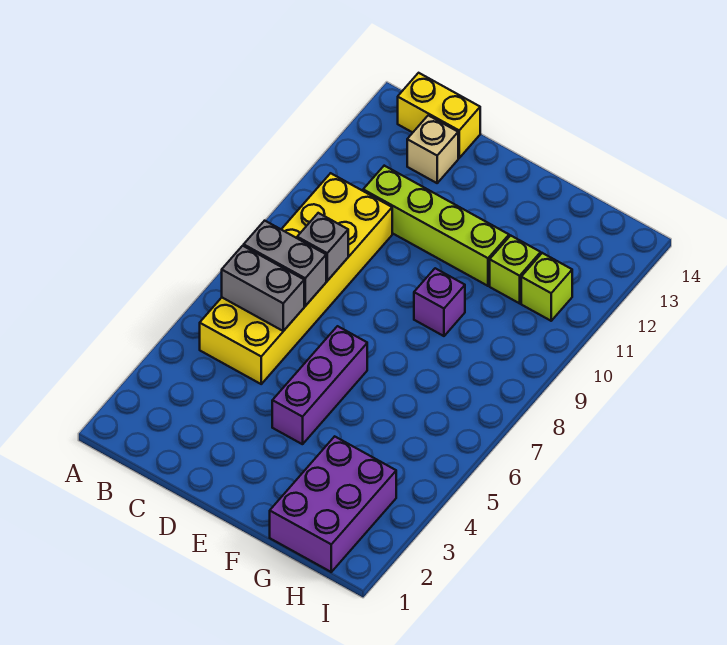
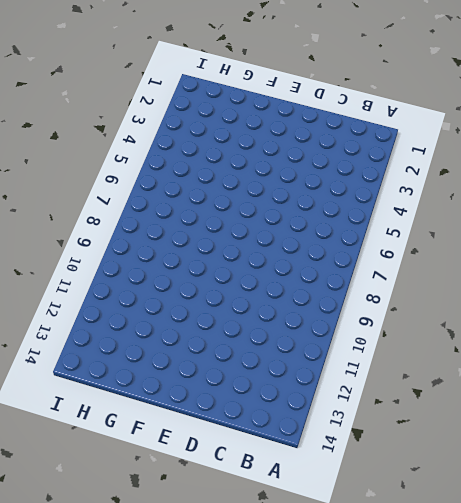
none -> yellow brick B5:C10 level 1
none -> yellow brick B14:C14 level 1
none -> lime brick C11:F11 level 1

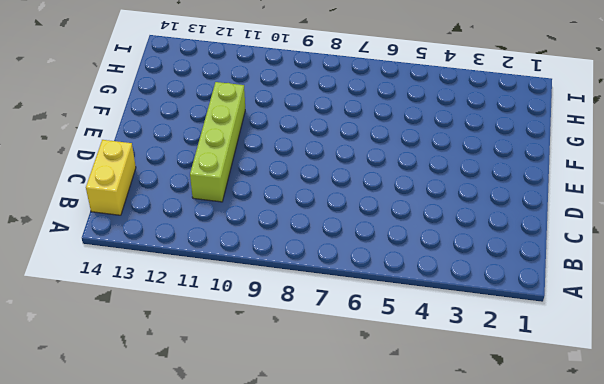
none -> yellow brick B5:C10 level 1
none -> tan brick C13 level 1
none -> purple brick E4:E6 level 1

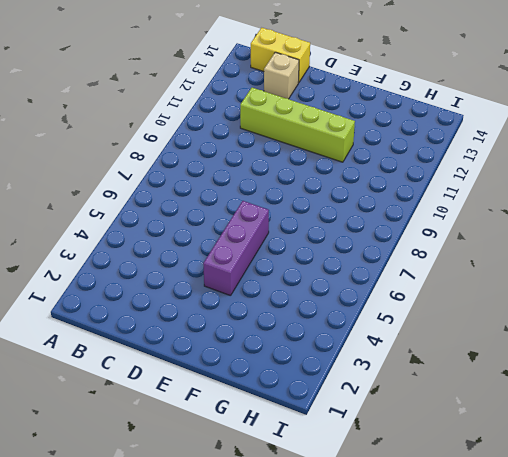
none -> yellow brick B5:C10 level 1
none -> purple brick F9 level 1
none -> purple brick G1:H3 level 1

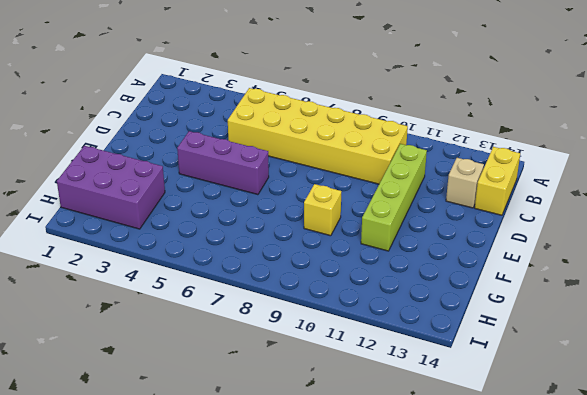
yellow brick F9 level 1 -> purple brick F9 level 1
none -> lime brick G11 level 1
none -> lime brick H11 level 1
none -> grey brick B6:C6 level 2

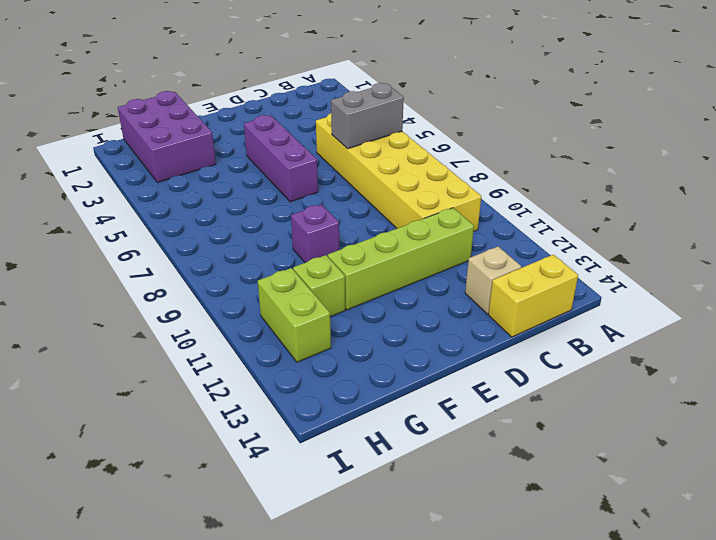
lime brick H11:H12 level 1 -> lime brick H11 level 1
none -> grey brick B7:C7 level 2
none -> grey brick C8 level 2

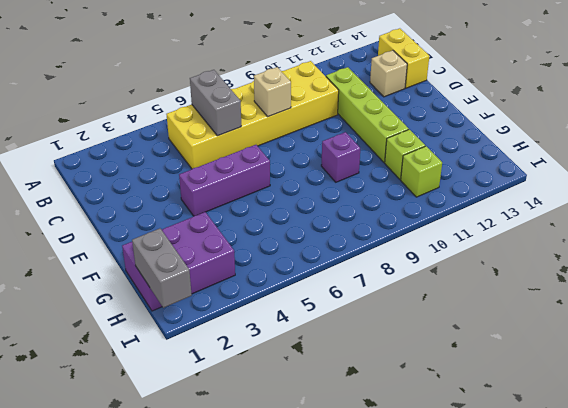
tan brick C8 level 2 -> grey brick C8 level 2
grey brick H1:I1 level 2 -> grey brick B7:C7 level 2

